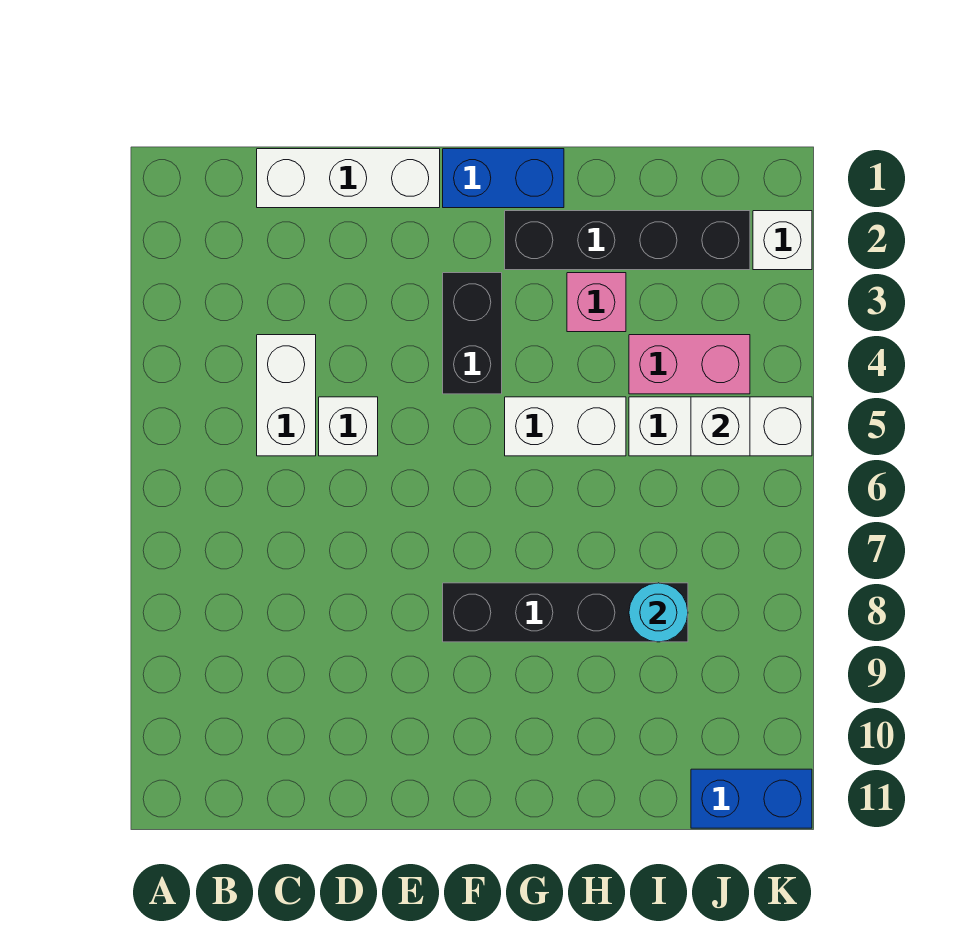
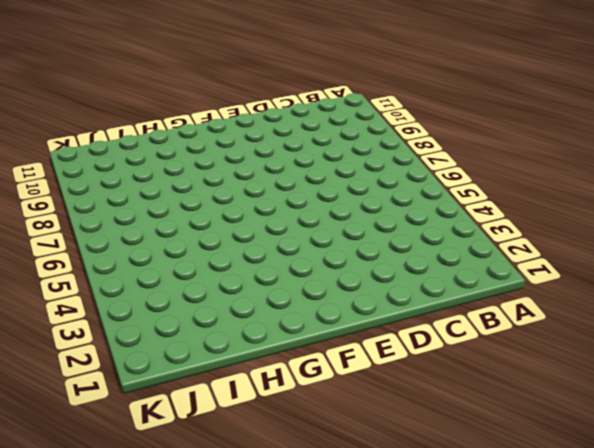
none -> white brick C1:E1 level 1
none -> white brick C4:C5 level 1
none -> white brick D5 level 1

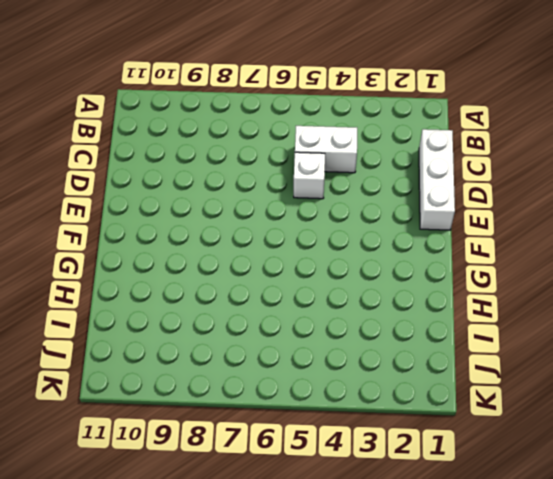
none -> blue brick F1:G1 level 1
none -> black brick F3:F4 level 1
none -> black brick F8:I8 level 1

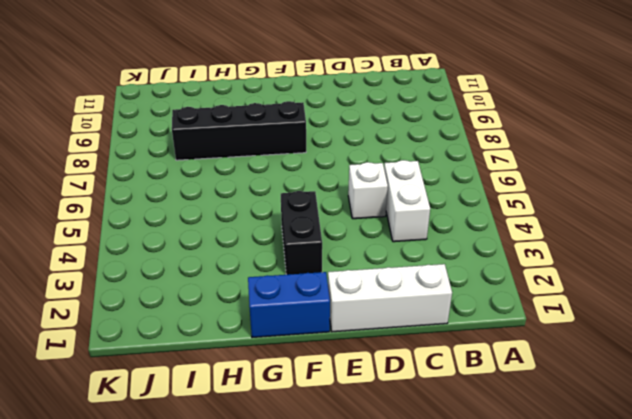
none -> black brick G2:J2 level 1
none -> white brick G5:H5 level 1
none -> pink brick H3 level 1

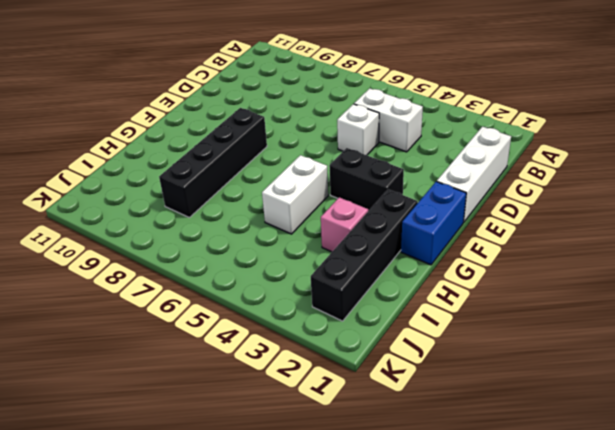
none -> pink brick I4:J4 level 1
none -> white brick I5:K5 level 1
none -> blue brick J11:K11 level 1

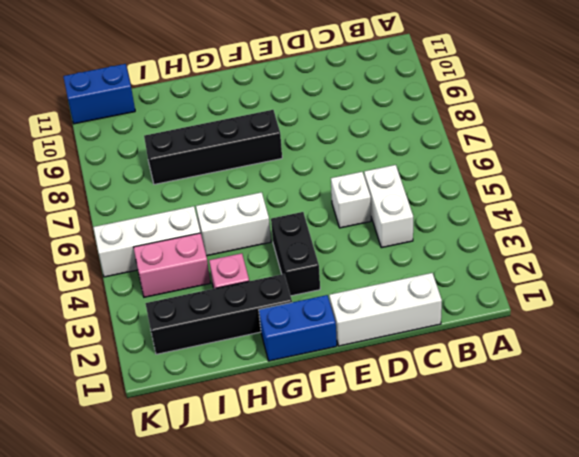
none -> white brick K2 level 1
none -> cyan round brick I8 level 2
none -> white brick J5 level 2

